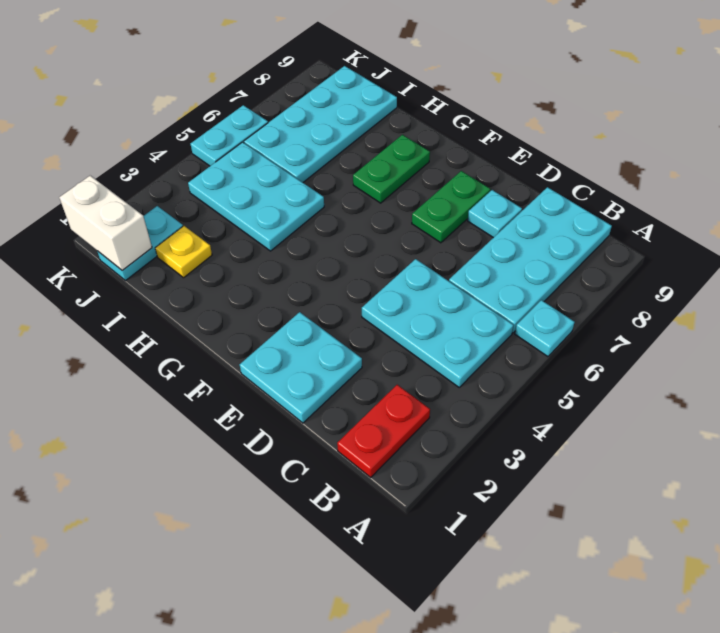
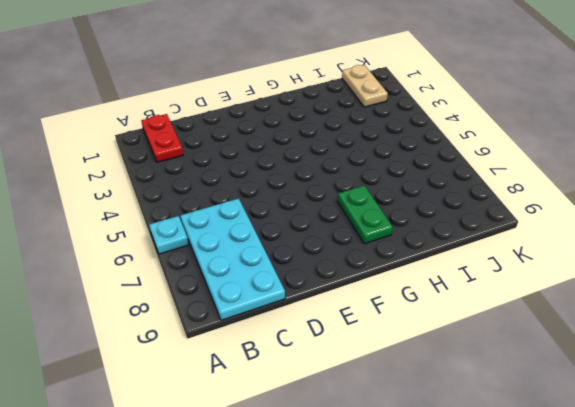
tan plate J1:J2 level 1 -> cyan plate J1:J2 level 1
none -> cyan plate B4:D5 level 1
none -> cyan plate D1:E2 level 1
none -> cyan plate D8 level 1

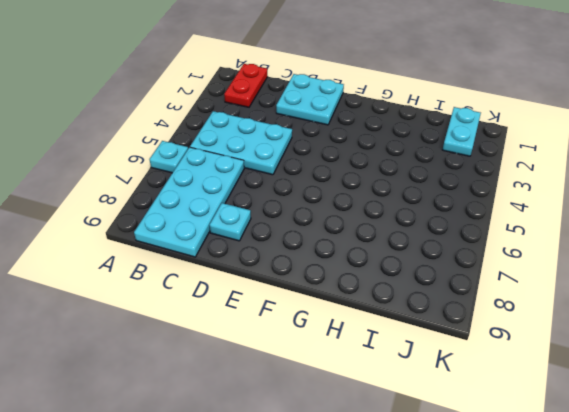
none -> green plate E7:E8 level 1
none -> green plate G7:G8 level 1
none -> cyan plate H4:J5 level 1

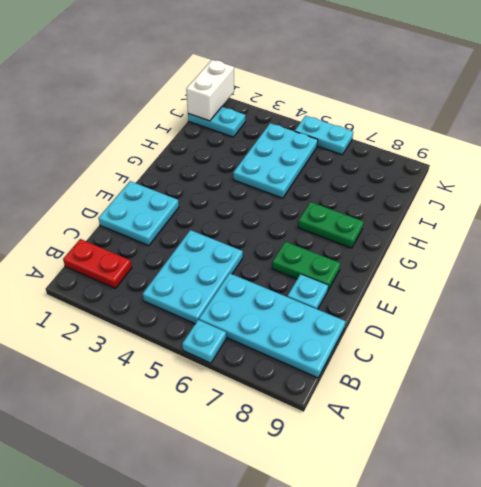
none -> yellow plate I2 level 1
none -> cyan plate I6:J9 level 1

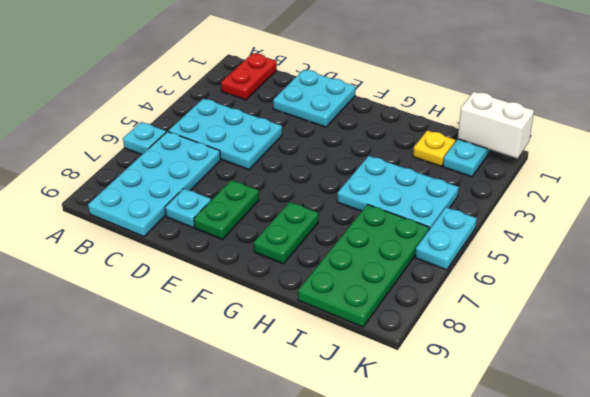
green plate I6:J9 level 1 -> cyan plate I6:J9 level 1

